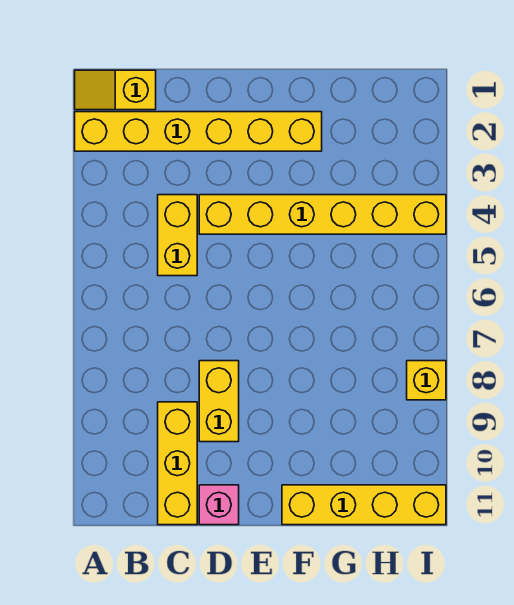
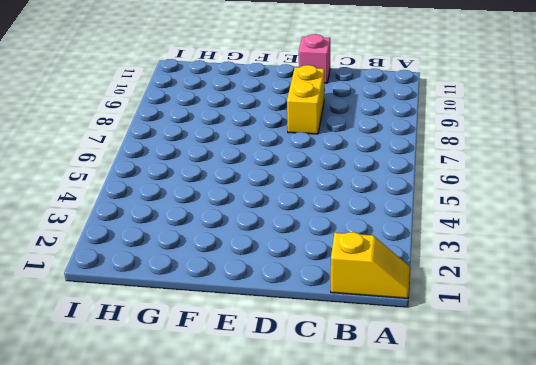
none -> yellow brick A2:F2 level 1
none -> yellow brick C4:C5 level 1

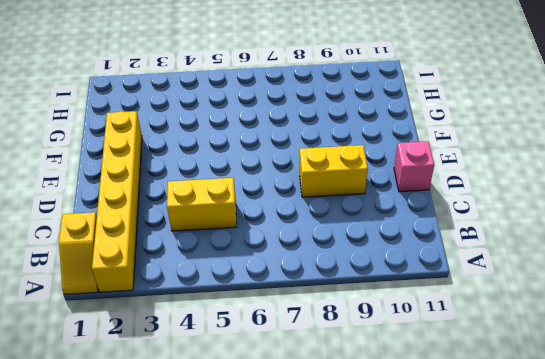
none -> yellow brick C9:C11 level 1
none -> yellow brick D4:I4 level 1

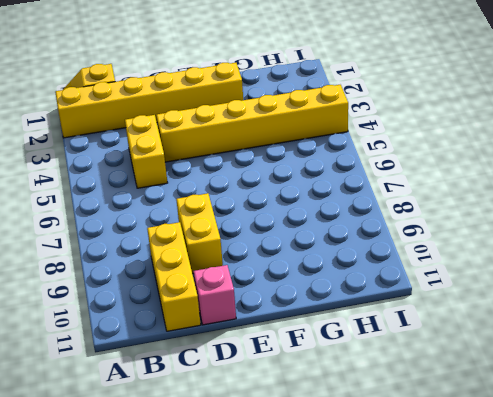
none -> yellow brick F11:I11 level 1
none -> yellow brick I8 level 1

